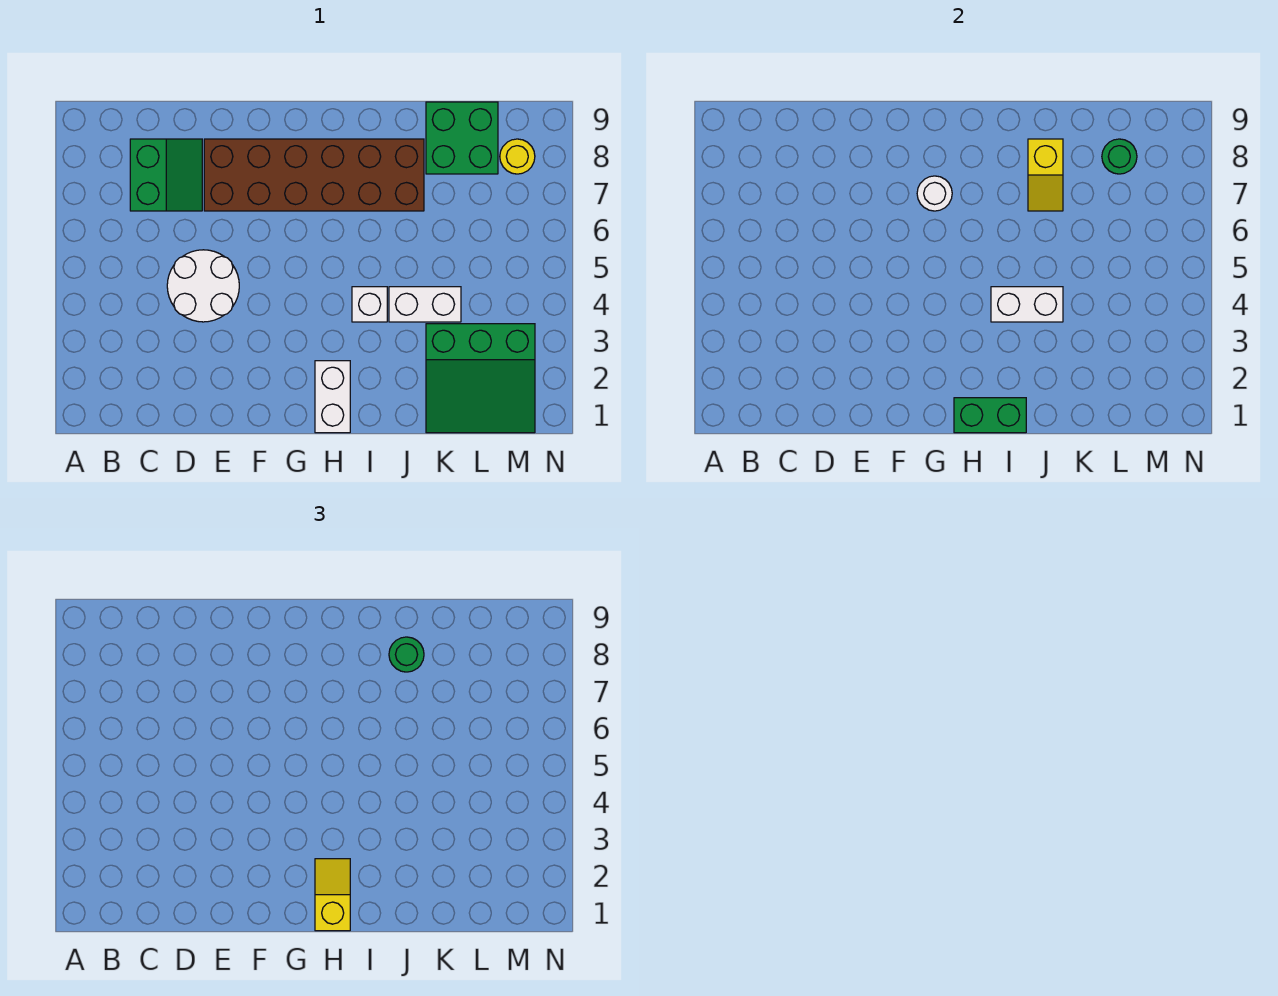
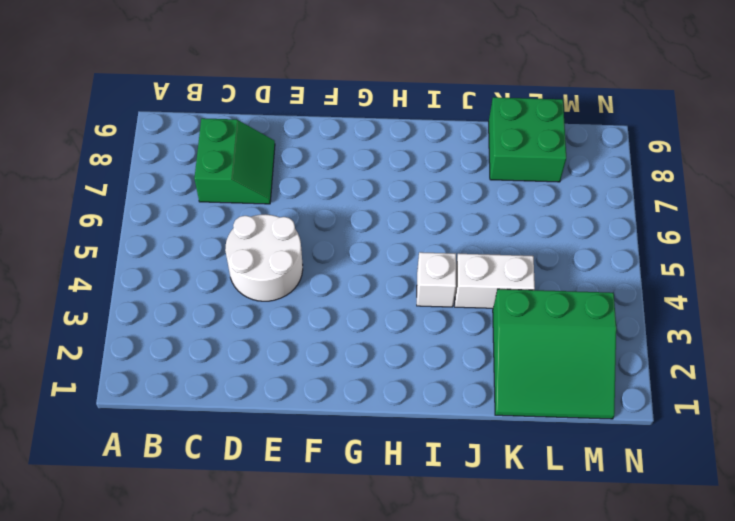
none -> brown brick E7:J8 level 1
none -> white brick H1:H2 level 1
none -> yellow round brick M8 level 1

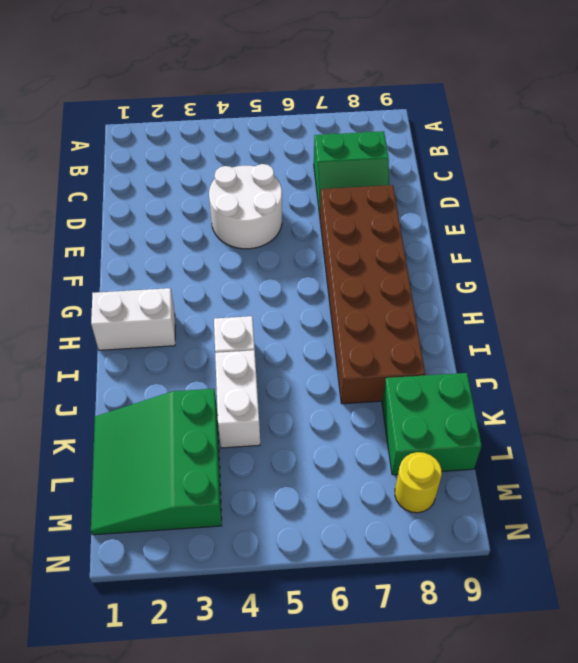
none -> white round brick G7 level 2
none -> green brick H1:I1 level 2
none -> white brick I4:J4 level 2

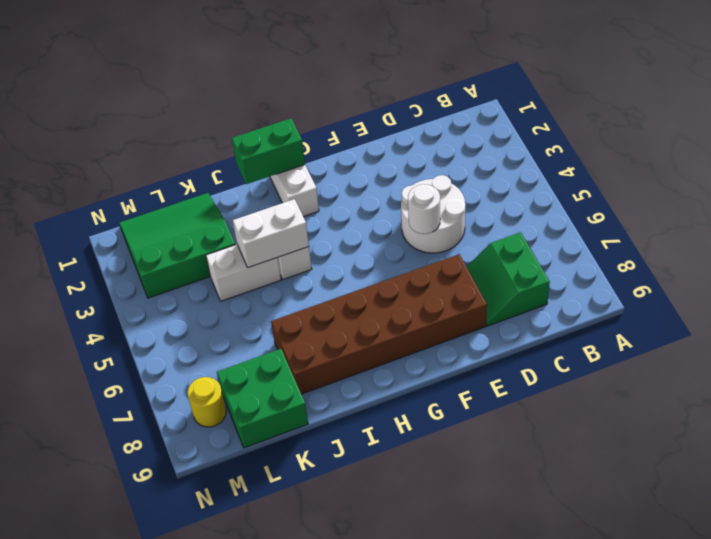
white round brick E5 level 2 -> white round brick G7 level 2
none -> yellow slope J7:J8 level 2 top 8
none -> green round brick L8 level 2
none -> yellow slope H1:H2 level 3 top 1

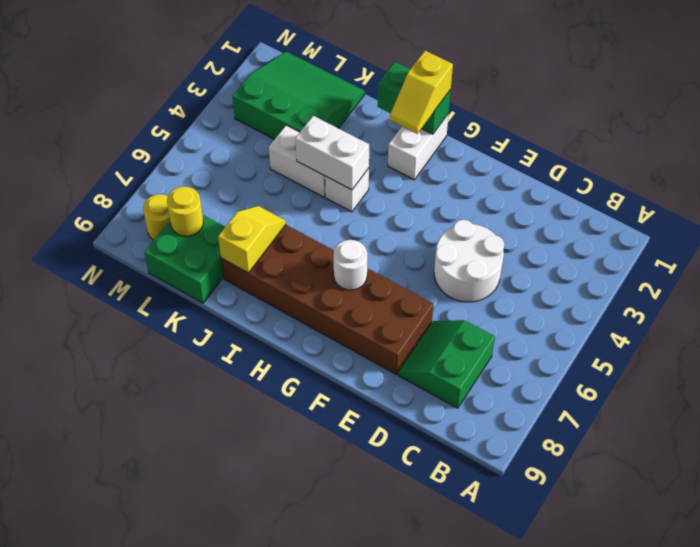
yellow round brick L8 level 2 -> green round brick L8 level 2
none -> green round brick J8 level 3

